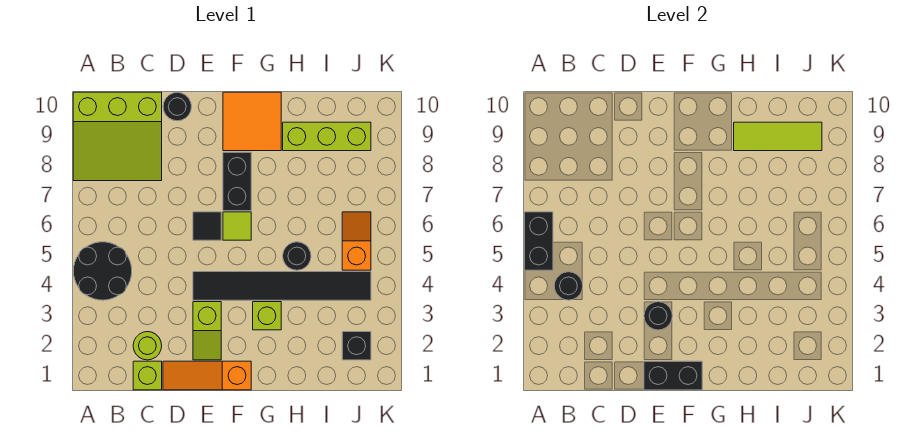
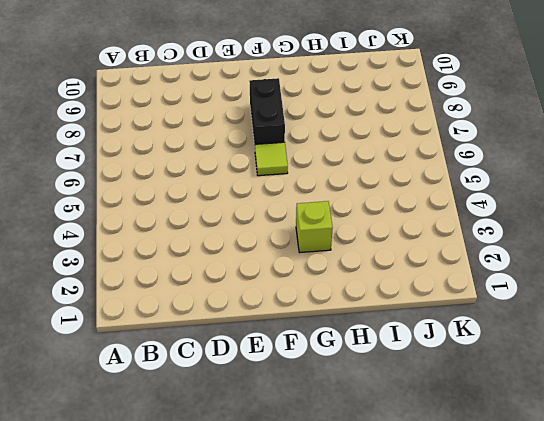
none -> black round brick A4:B5 level 1
none -> lime slope A8:C10 level 1 top 10
none -> lime brick C1 level 1

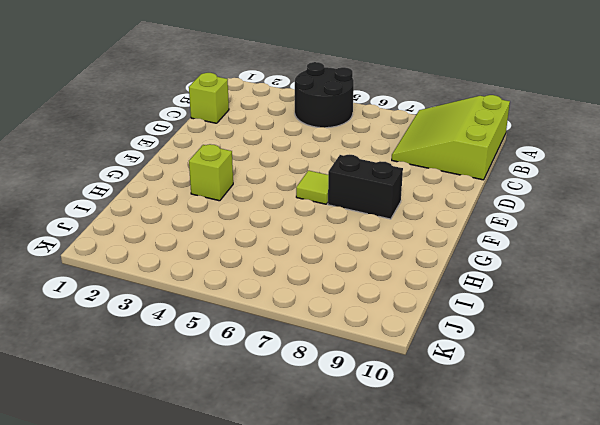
none -> lime round brick C2 level 1
none -> orange slope D1:F1 level 1 top F
none -> black round brick D10 level 1

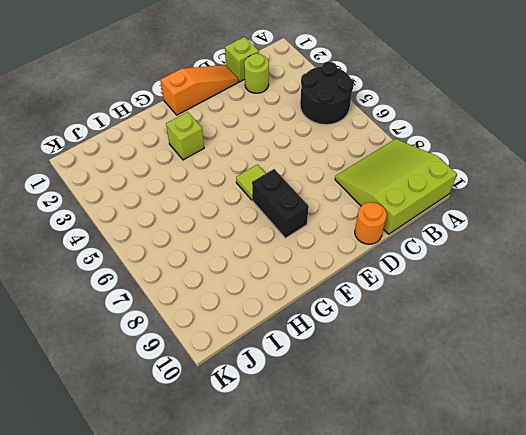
orange round brick D10 level 1 -> black round brick D10 level 1
none -> lime slope E2:E3 level 1 top 3
none -> black tile E4:J4 level 1
none -> black tile E6 level 1

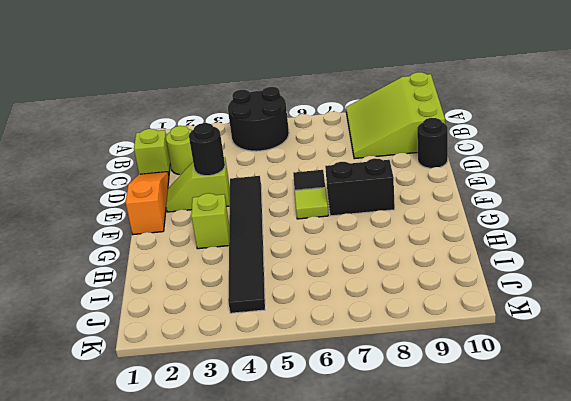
none -> orange tile F9:G10 level 1
none -> black round brick H5 level 1
none -> lime brick H9:J9 level 1

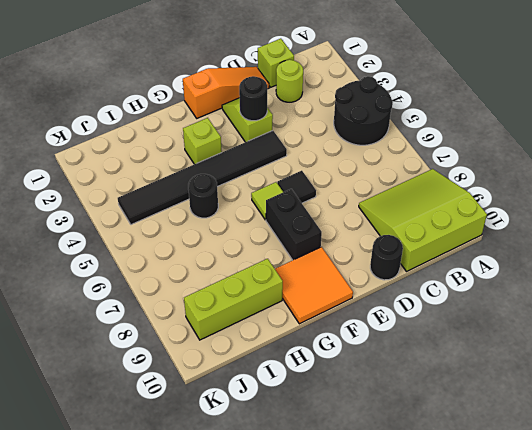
none -> black brick J2 level 1
none -> orange slope J5:J6 level 1 top 5
none -> black brick A5:A6 level 2

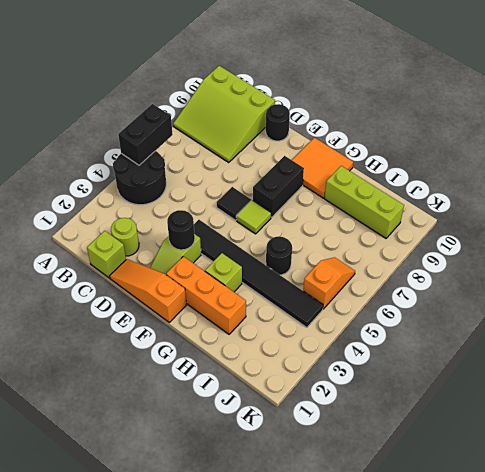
orange brick F2:H2 level 1 -> none
none -> black brick J2 level 1
none -> black round brick B4 level 2
none -> black brick E1:F1 level 2

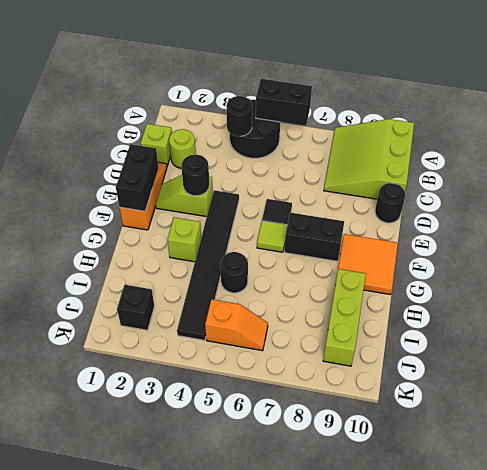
none -> lime tile H9:J9 level 2

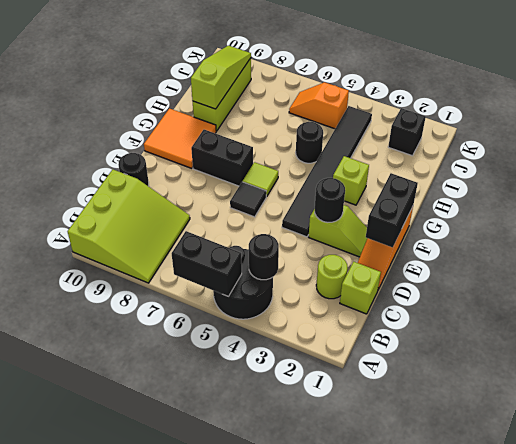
lime slope H9:J9 level 2 top H -> lime tile H9:J9 level 2

